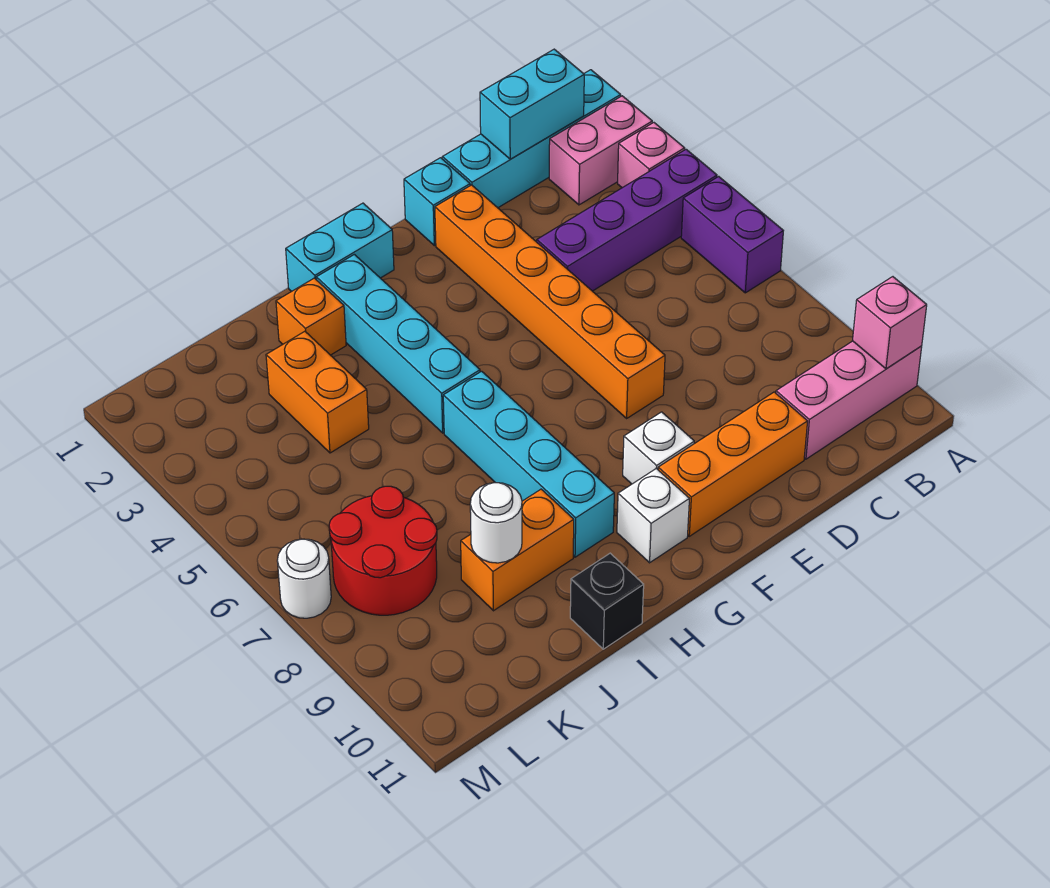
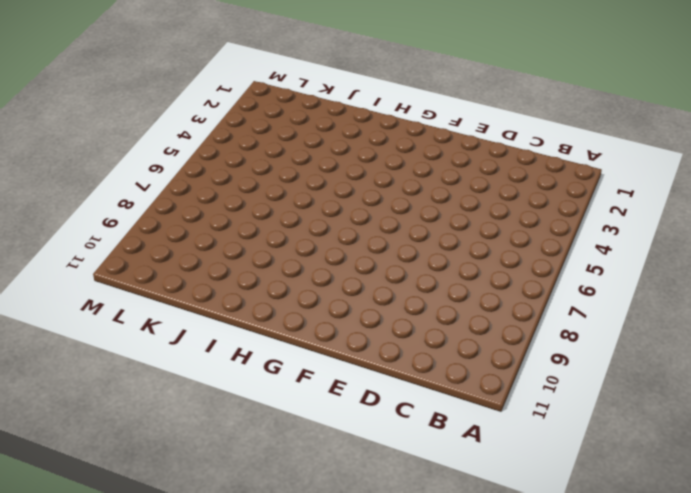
none -> cyan brick A1:D1 level 1
none -> pink brick A2:B2 level 1
none -> pink brick A3 level 1

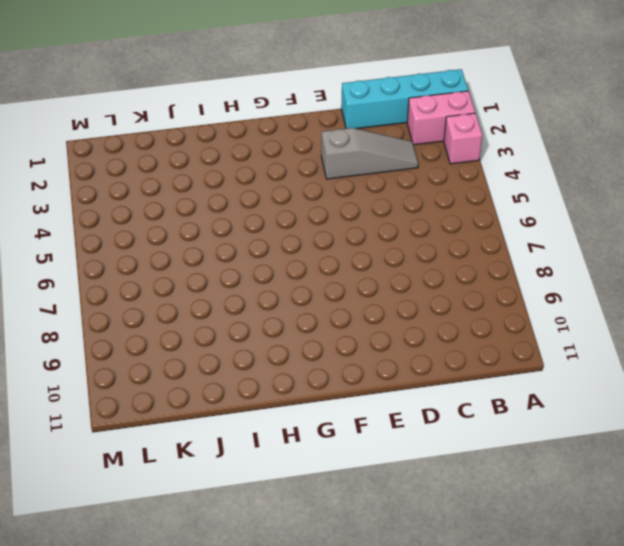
grey slope C3:E3 level 1 top E -> orange brick E2:E7 level 1
none -> purple brick A4:D4 level 1
none -> purple brick A5:A6 level 1
none -> pink brick A10:C10 level 1

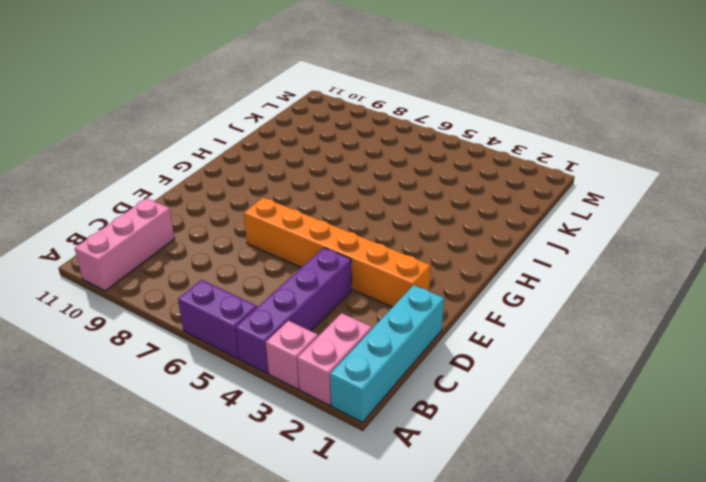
none -> orange brick D10:F10 level 1
none -> cyan brick E1 level 1
none -> white brick F9 level 1

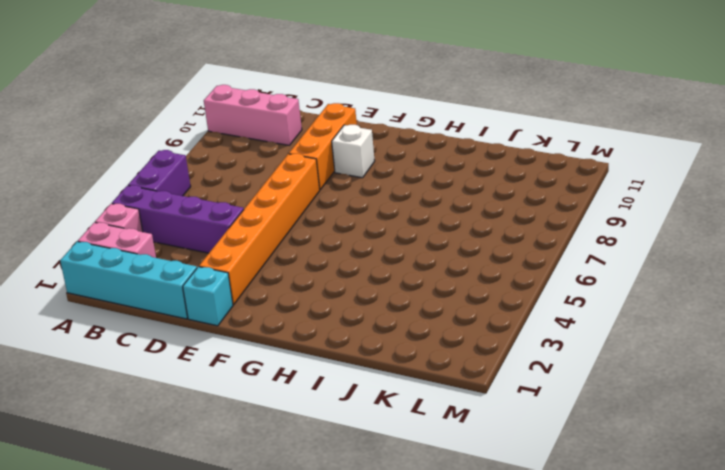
orange brick E8:E10 level 1 -> orange brick D10:F10 level 1
none -> cyan brick G1:H1 level 1
none -> white brick G10 level 1
none -> cyan brick H2:H5 level 1

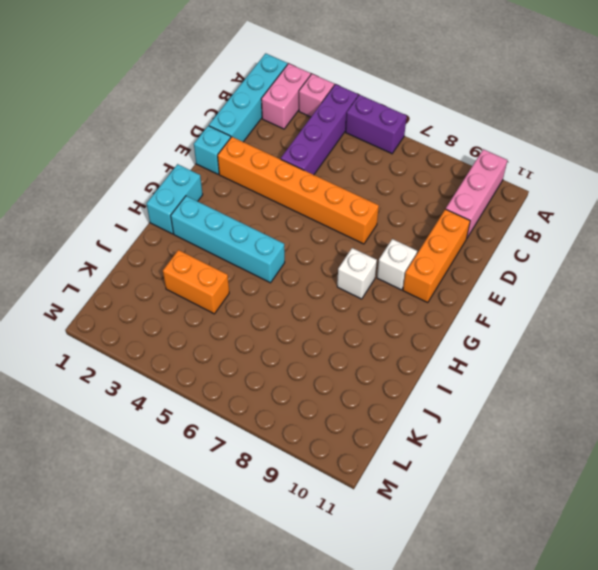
white brick G8 level 1 -> white brick G10 level 1
none -> cyan brick H6:H9 level 1
none -> orange brick I2 level 1
none -> orange brick I9:J9 level 1

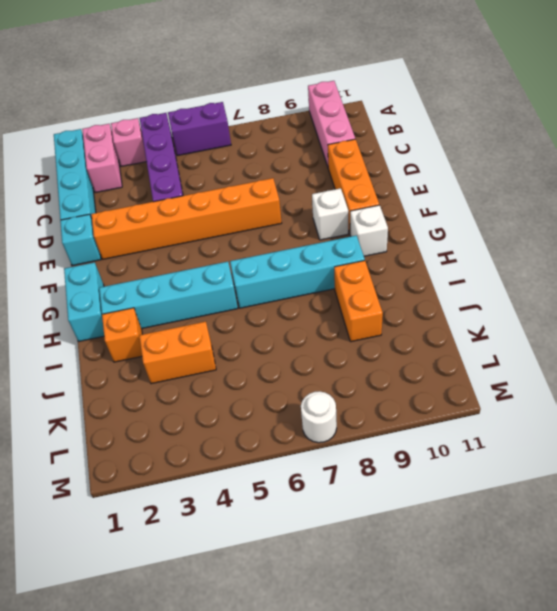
none -> black brick I11 level 1
none -> red round brick K7:L8 level 1
none -> pink brick A10 level 2

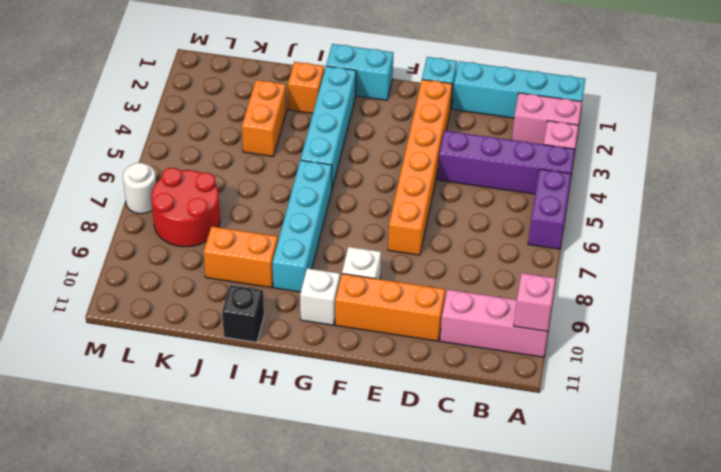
none -> cyan brick B1:C1 level 2
none -> white round brick J9 level 2

